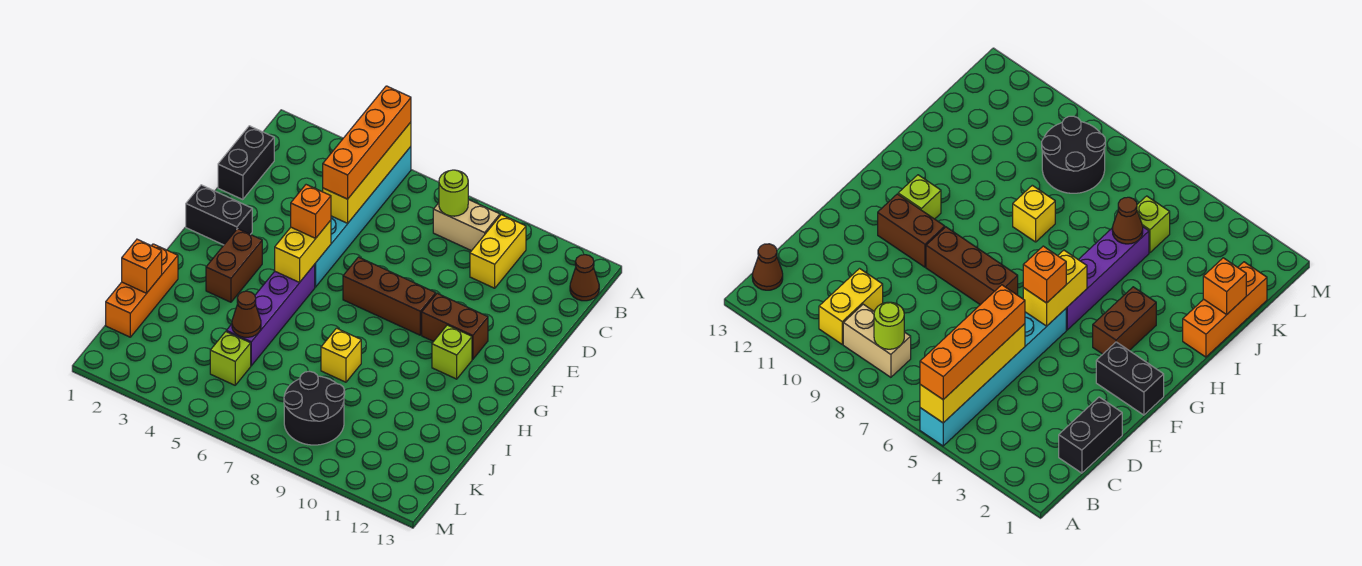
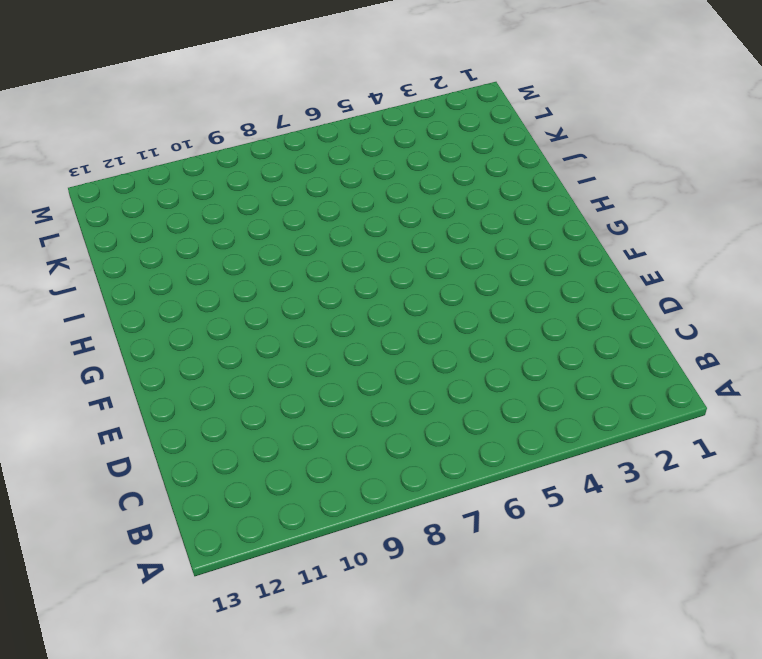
none -> cyan brick A5:F5 level 1
none -> tan brick B8:B9 level 1
none -> yellow brick B10:C10 level 1

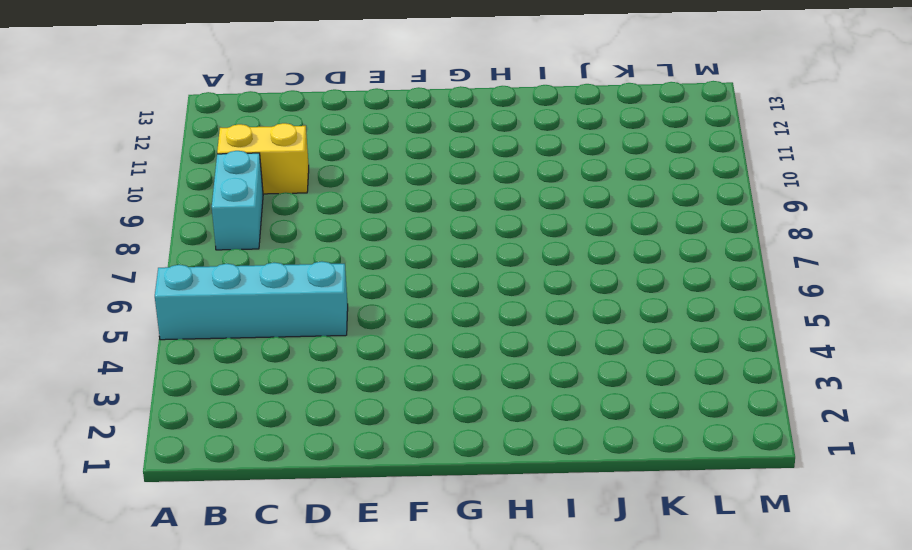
cyan brick A5:D5 level 1 -> cyan brick A5:F5 level 1
cyan brick B8:B9 level 1 -> tan brick B8:B9 level 1
none -> brown cone B13 level 1
none -> black brick C1:D1 level 1
none -> black brick F1:F2 level 1

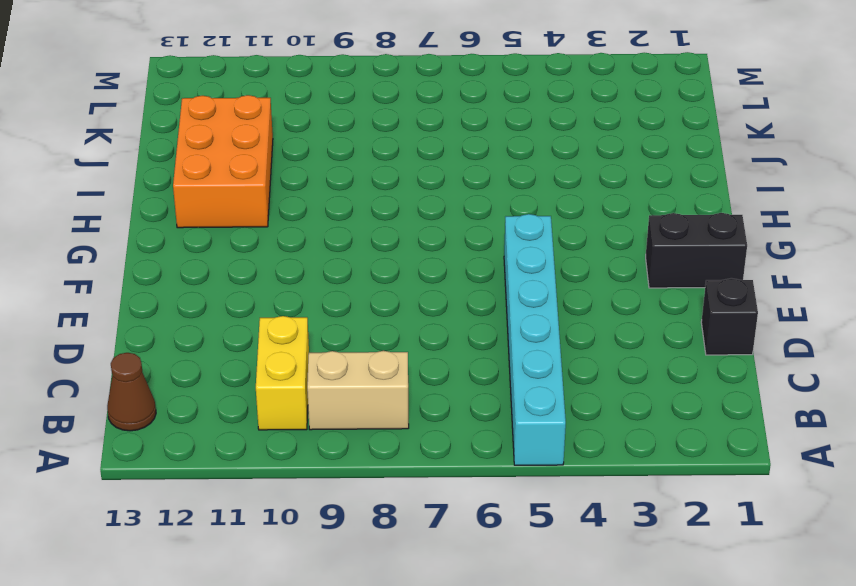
black brick D1 level 1 -> black brick C1:D1 level 1
orange brick H11:J12 level 1 -> none
none -> brown brick F7:F9 level 1
none -> brown brick F10:F11 level 1
none -> brown brick G3:H3 level 1

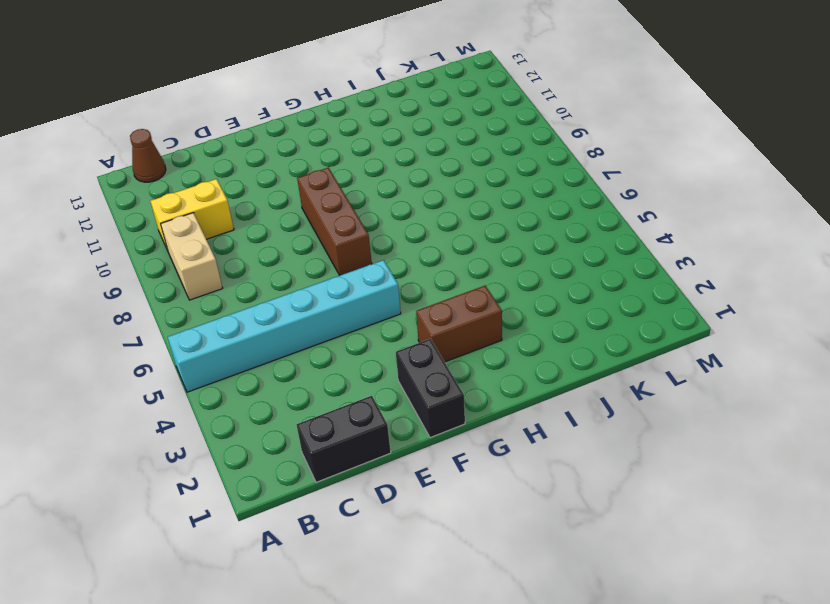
none -> brown brick F10:F11 level 1
none -> purple brick G5:J5 level 1
none -> lime brick G11 level 1

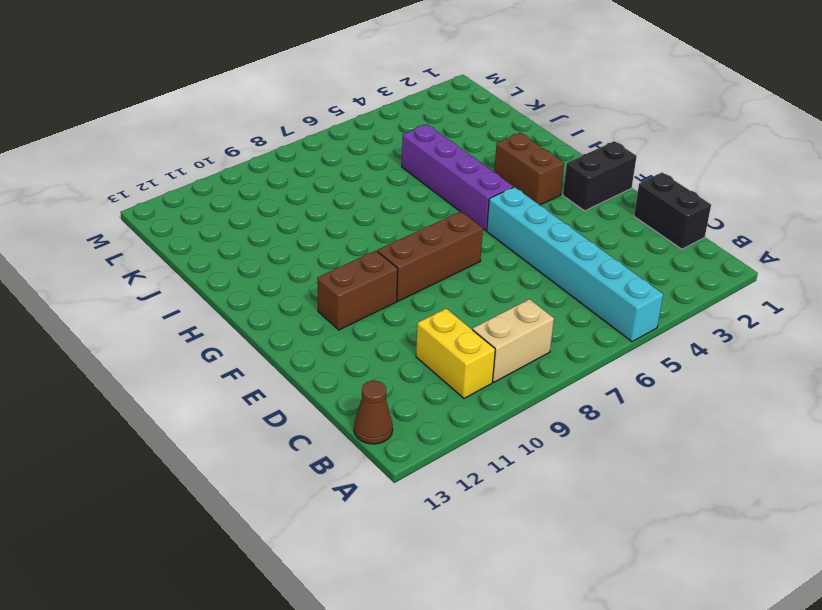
none -> lime brick G11 level 1
none -> orange brick I1:K1 level 1
none -> yellow brick I8 level 1

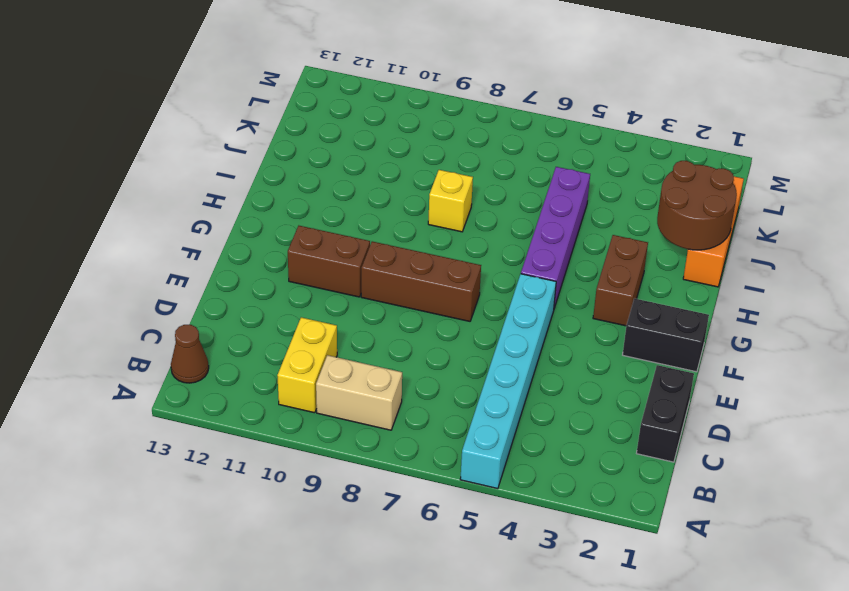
brown round brick I1:J2 level 2 -> orange brick J1 level 2
none -> lime brick G11 level 1
none -> lime brick K5 level 1
none -> black round brick K8:L9 level 1

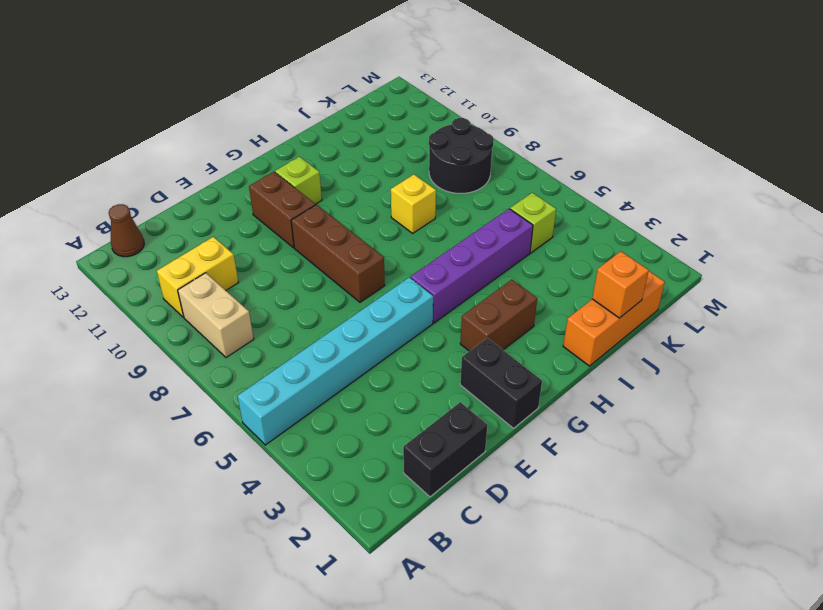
none -> yellow brick A5:D5 level 2
none -> lime round brick B8 level 2
none -> yellow brick F5:G5 level 2

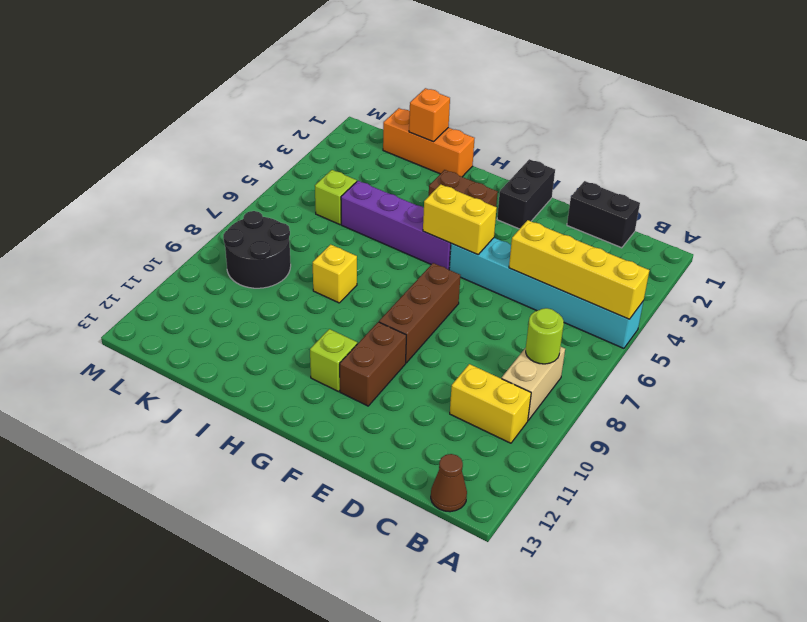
none -> brown cone J5 level 2
none -> orange brick A5:D5 level 3
none -> orange brick F5 level 3

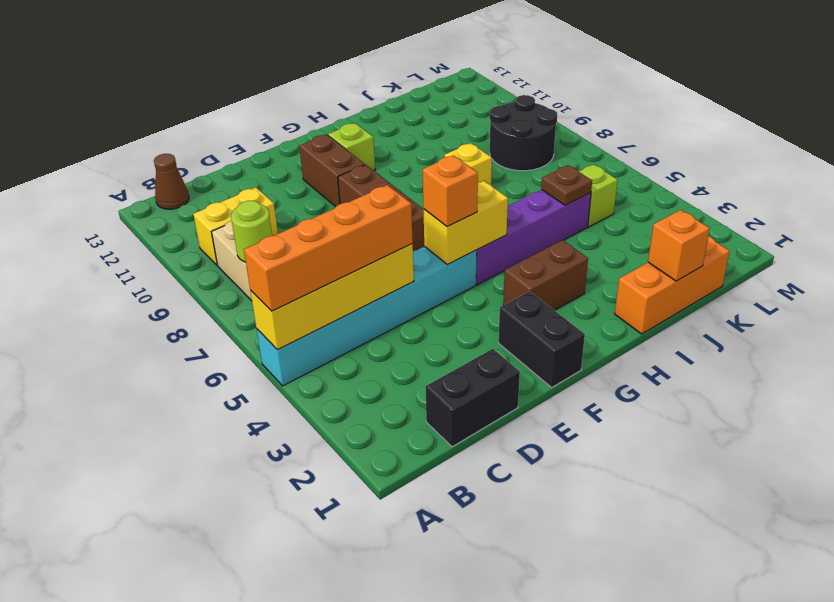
brown plate J5 level 2 -> brown cone J5 level 2

